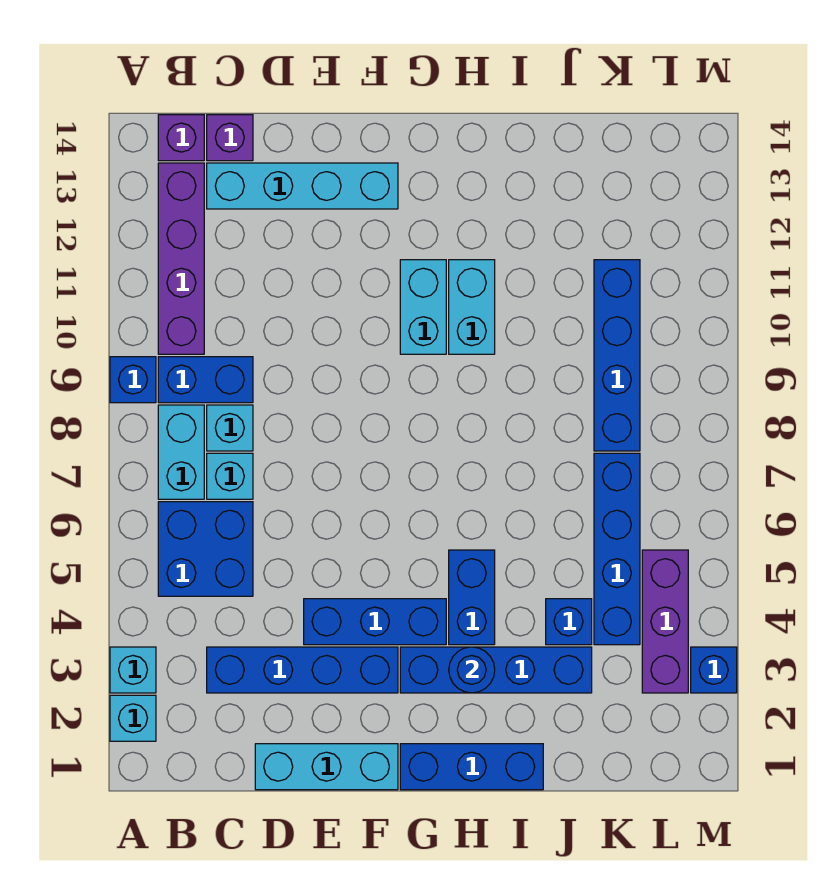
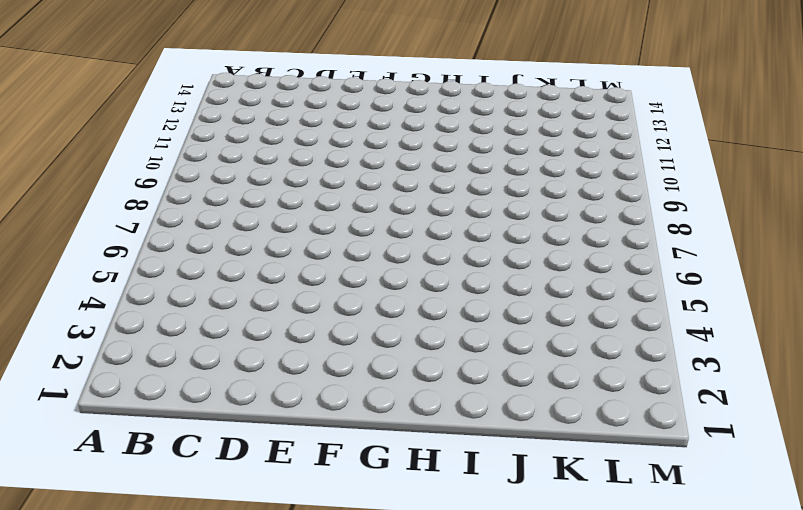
none -> cyan brick A2 level 1
none -> cyan brick A3 level 1
none -> blue brick A9 level 1

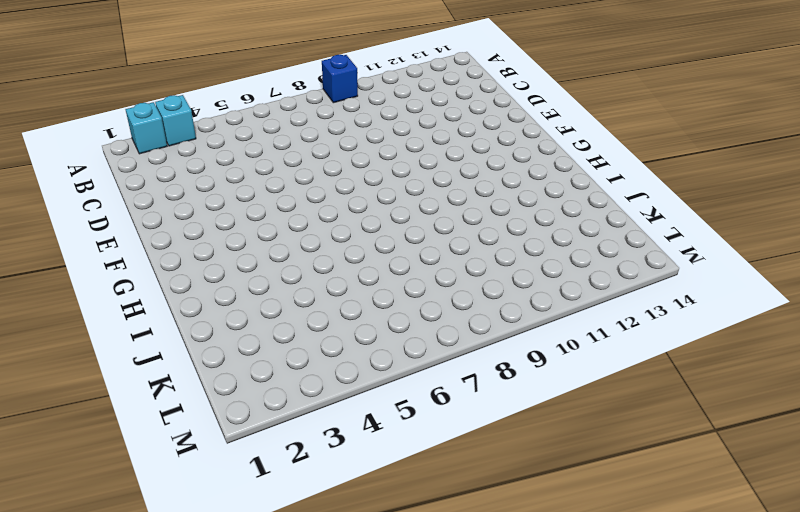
none -> blue brick B5:C6 level 1
none -> cyan brick B7:B8 level 1
none -> blue brick B9:C9 level 1

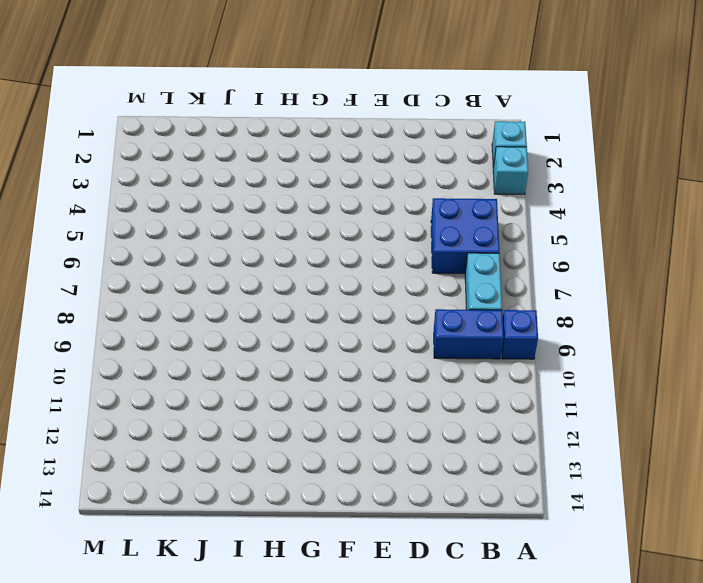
none -> purple brick B10:B13 level 1
none -> purple brick B14 level 1
none -> blue brick C3:F3 level 1

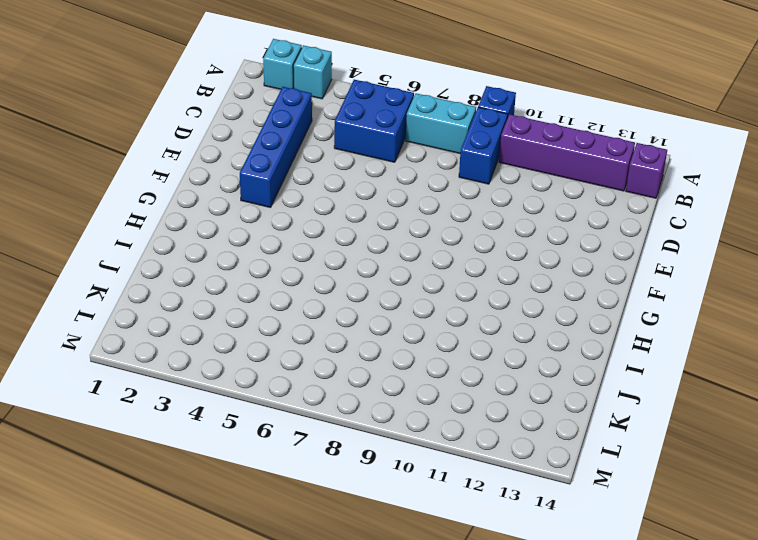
none -> cyan brick C7 level 1
none -> cyan brick C8 level 1
none -> cyan brick C13:F13 level 1

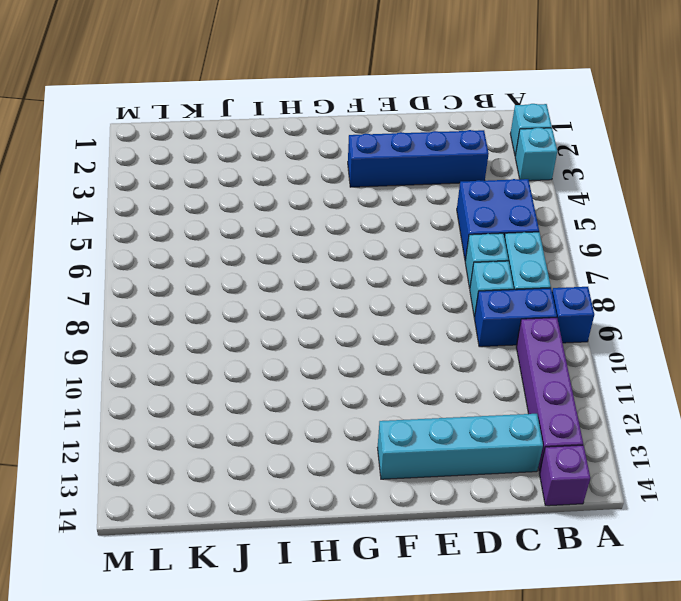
none -> purple brick C14 level 1
none -> cyan brick D1:F1 level 1
none -> blue brick E4:G4 level 1

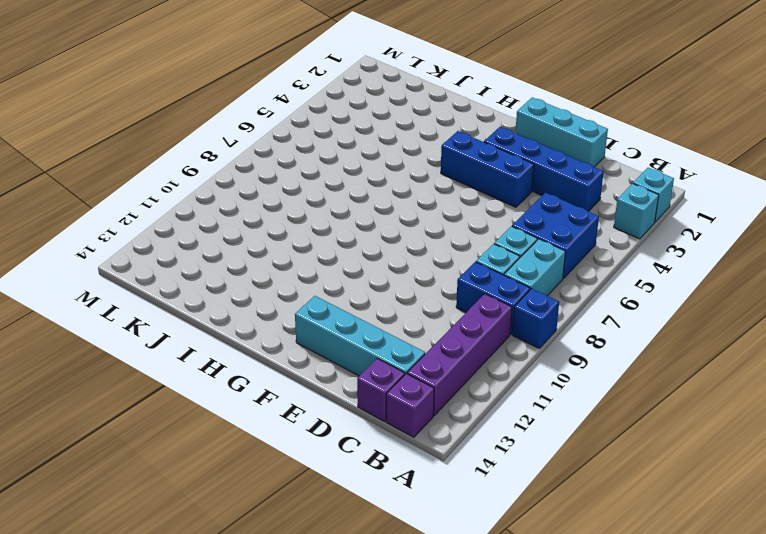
none -> blue brick G1:I1 level 1
none -> blue brick G3:J3 level 1
none -> cyan brick G10:G11 level 1

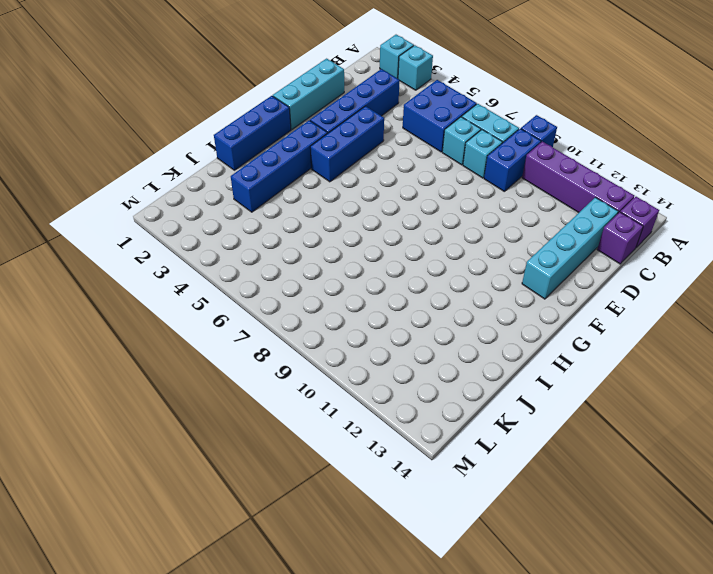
none -> cyan brick G10:G11 level 1
none -> blue brick H4:H5 level 1
none -> cyan brick H10:H11 level 1

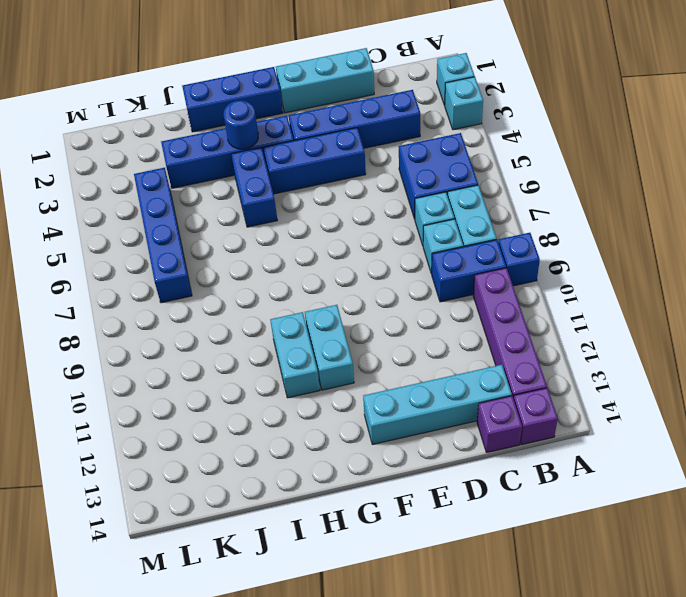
none -> blue brick J4 level 1
none -> blue brick K8:K11 level 1
none -> purple brick L3:L5 level 1

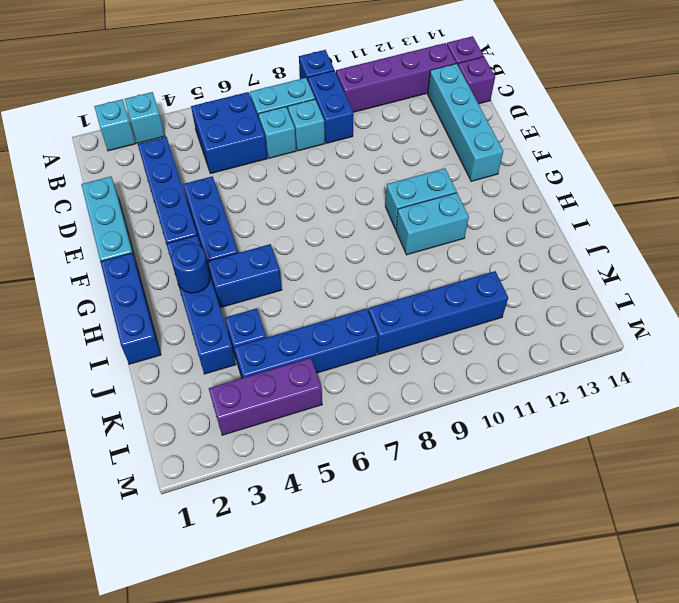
none -> blue brick M3 level 1

